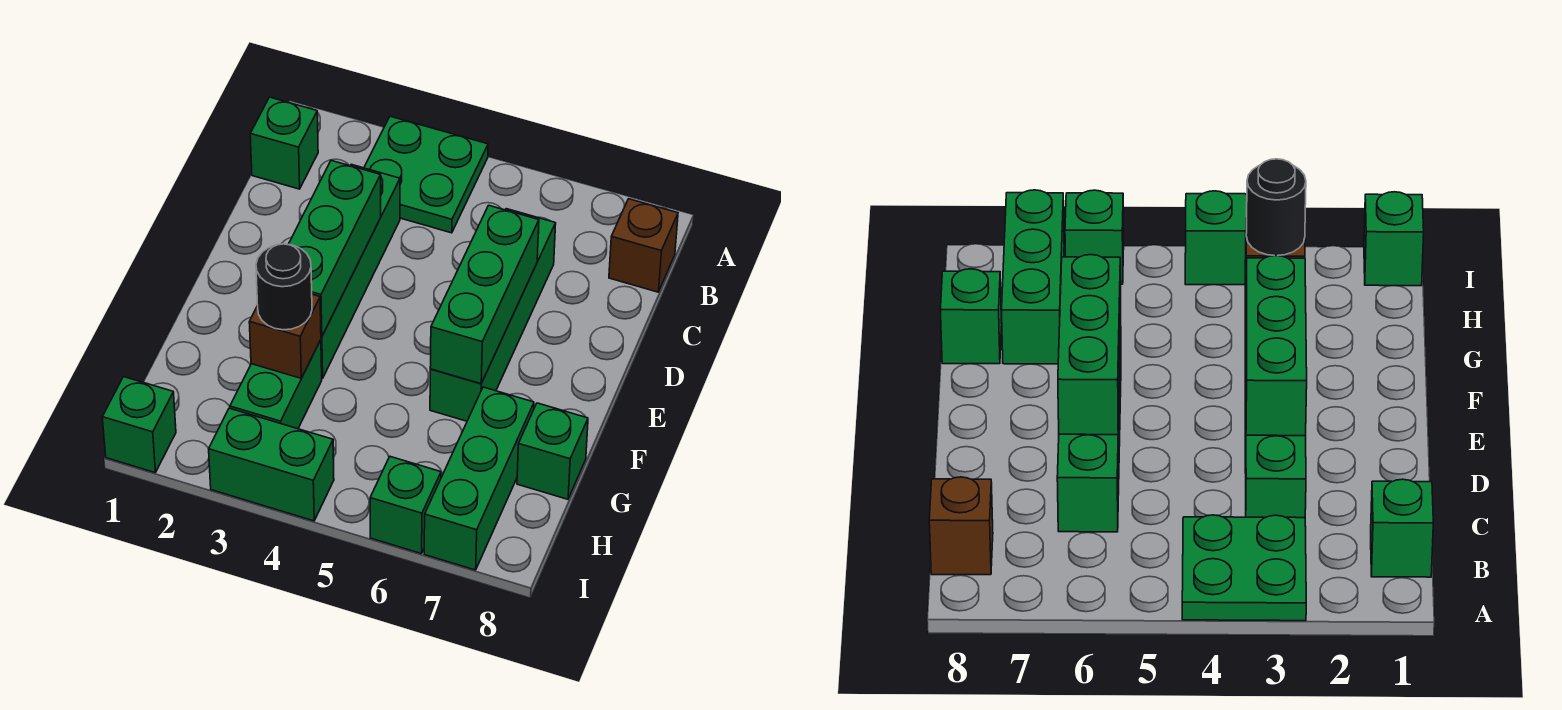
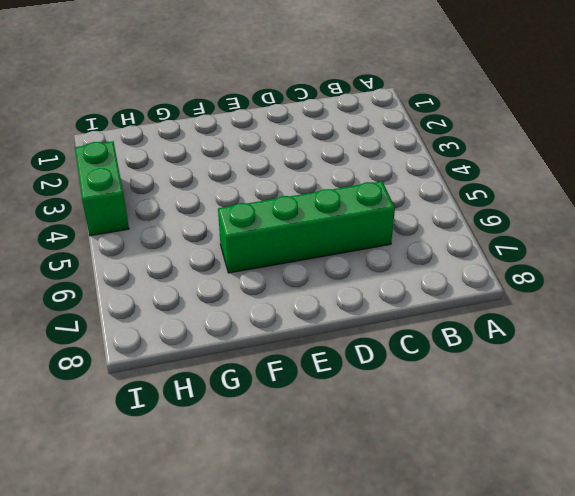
none -> green plate A3:B4 level 1
none -> green brick B1 level 1
none -> brown brick B8 level 1

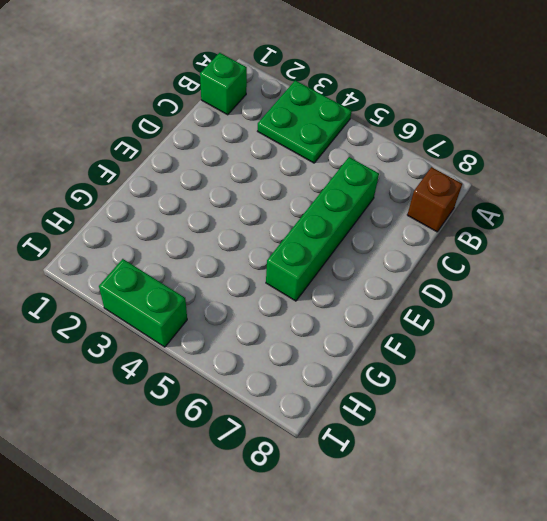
none -> green brick C3:F3 level 1
none -> green brick G3:H3 level 1
none -> green brick G7:I7 level 1

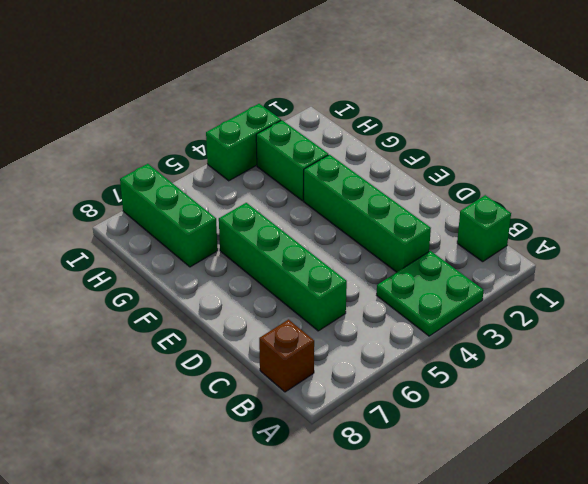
none -> green brick G8 level 1
none -> green brick I1 level 1
none -> green brick I6 level 1

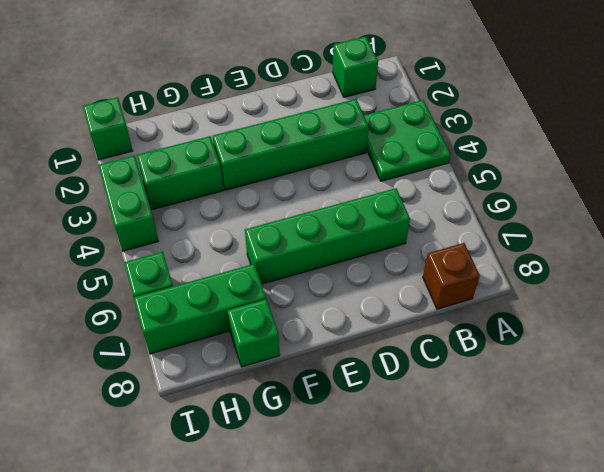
none -> green brick D3:F3 level 2
none -> green brick D6:F6 level 2
none -> brown brick G3 level 2

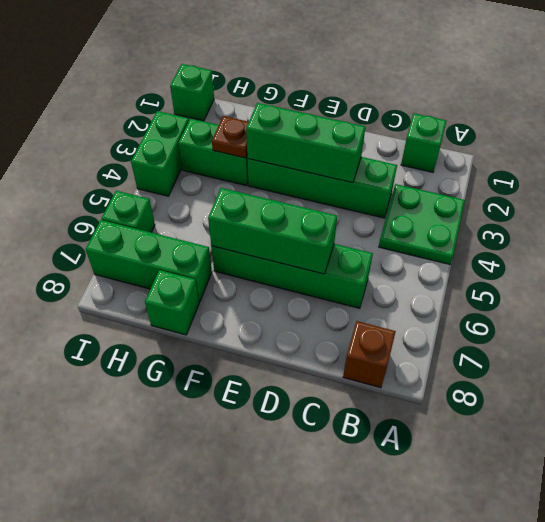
brown plate G3 level 2 -> brown brick G3 level 2
none -> black round brick G3 level 3

